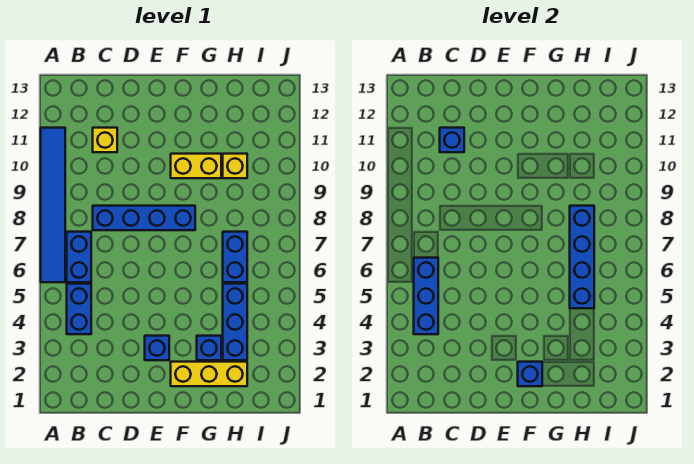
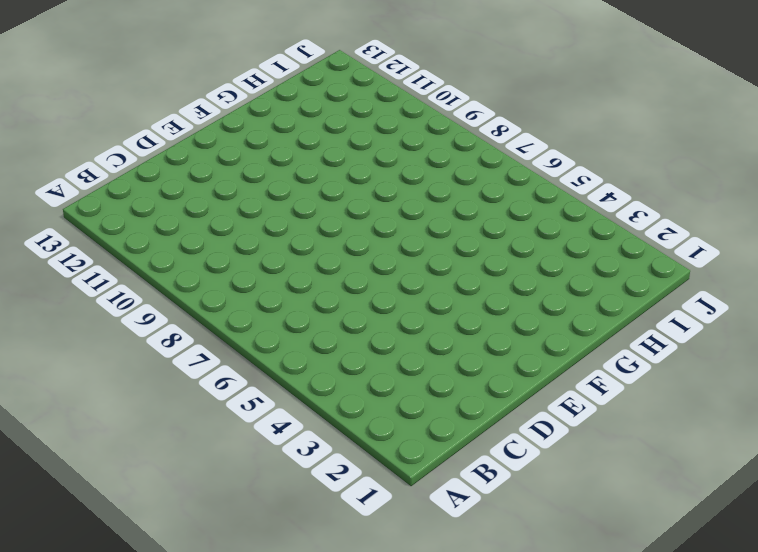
none -> blue tile A6:A11 level 1
none -> blue brick B4:B5 level 1
none -> blue brick B6:B7 level 1

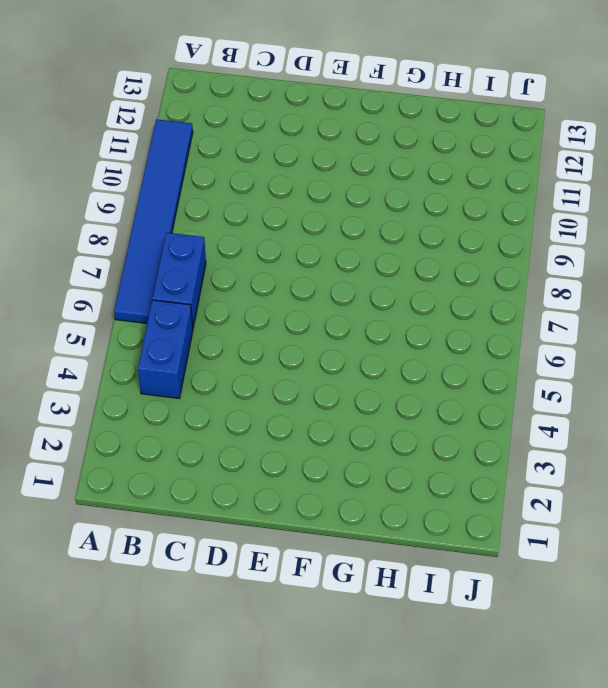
none -> blue brick C8:F8 level 1
none -> yellow brick C11 level 1
none -> blue brick E3 level 1

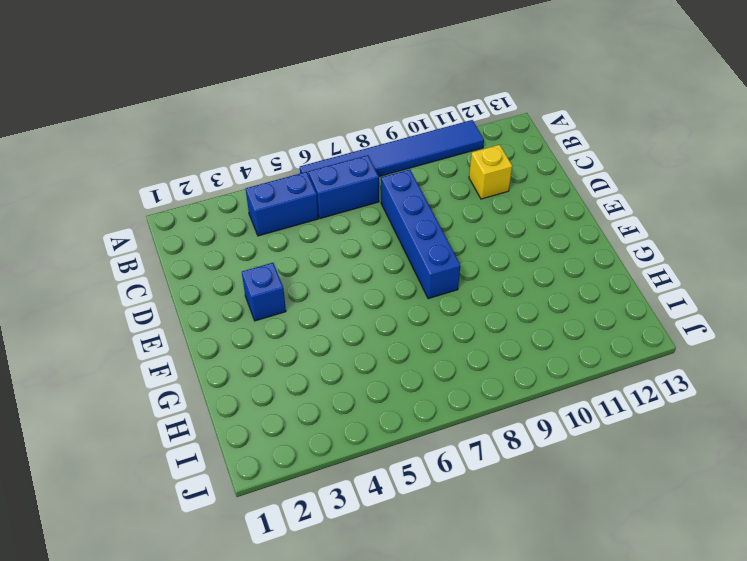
none -> yellow brick F2:H2 level 1
none -> yellow brick F10:G10 level 1
none -> blue brick G3 level 1

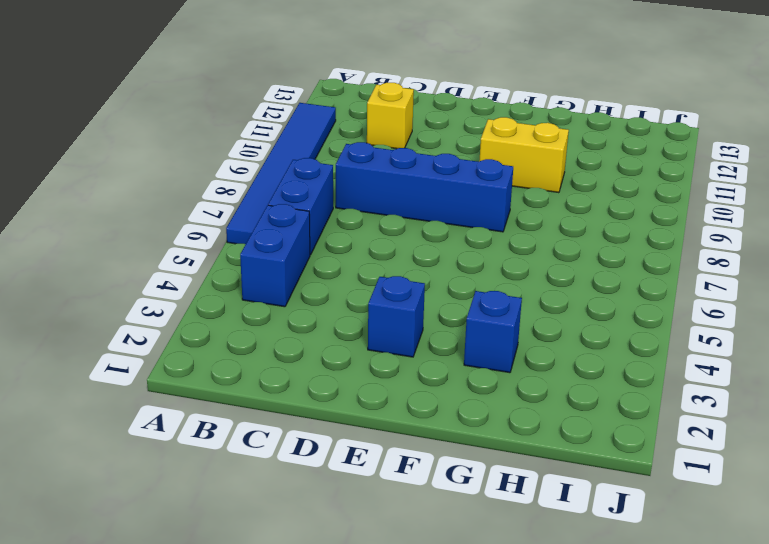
none -> yellow brick F2:H2 level 1
none -> blue brick H3:H5 level 1
none -> blue brick H6:H7 level 1

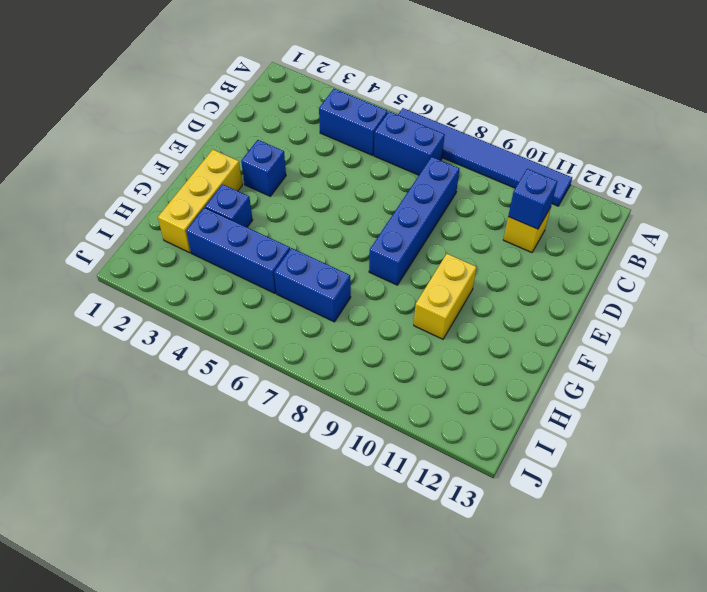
none -> yellow brick H10 level 1
none -> blue brick B4:B6 level 2
none -> blue brick F2 level 2

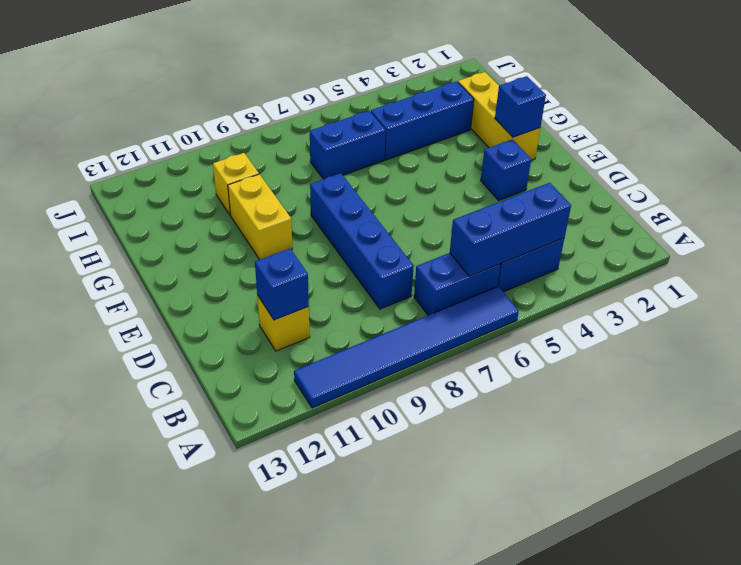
none -> blue brick G3 level 1
none -> blue brick H5:H8 level 2

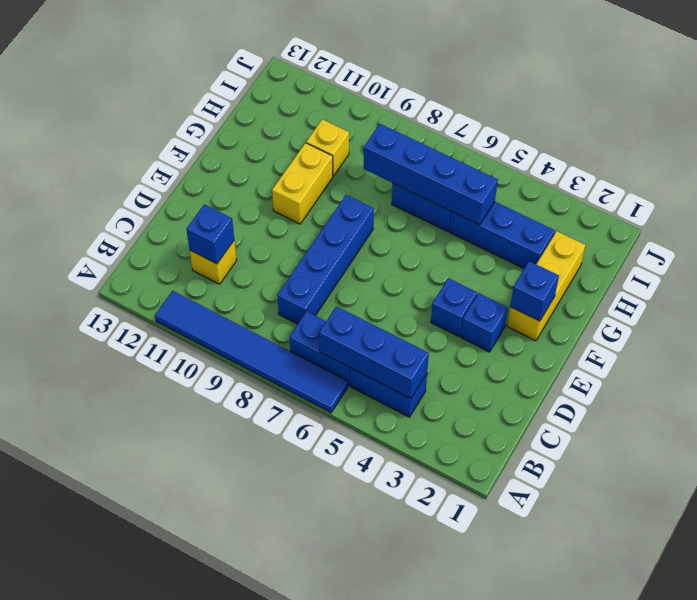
blue brick E4 level 1 -> blue brick G3 level 1

